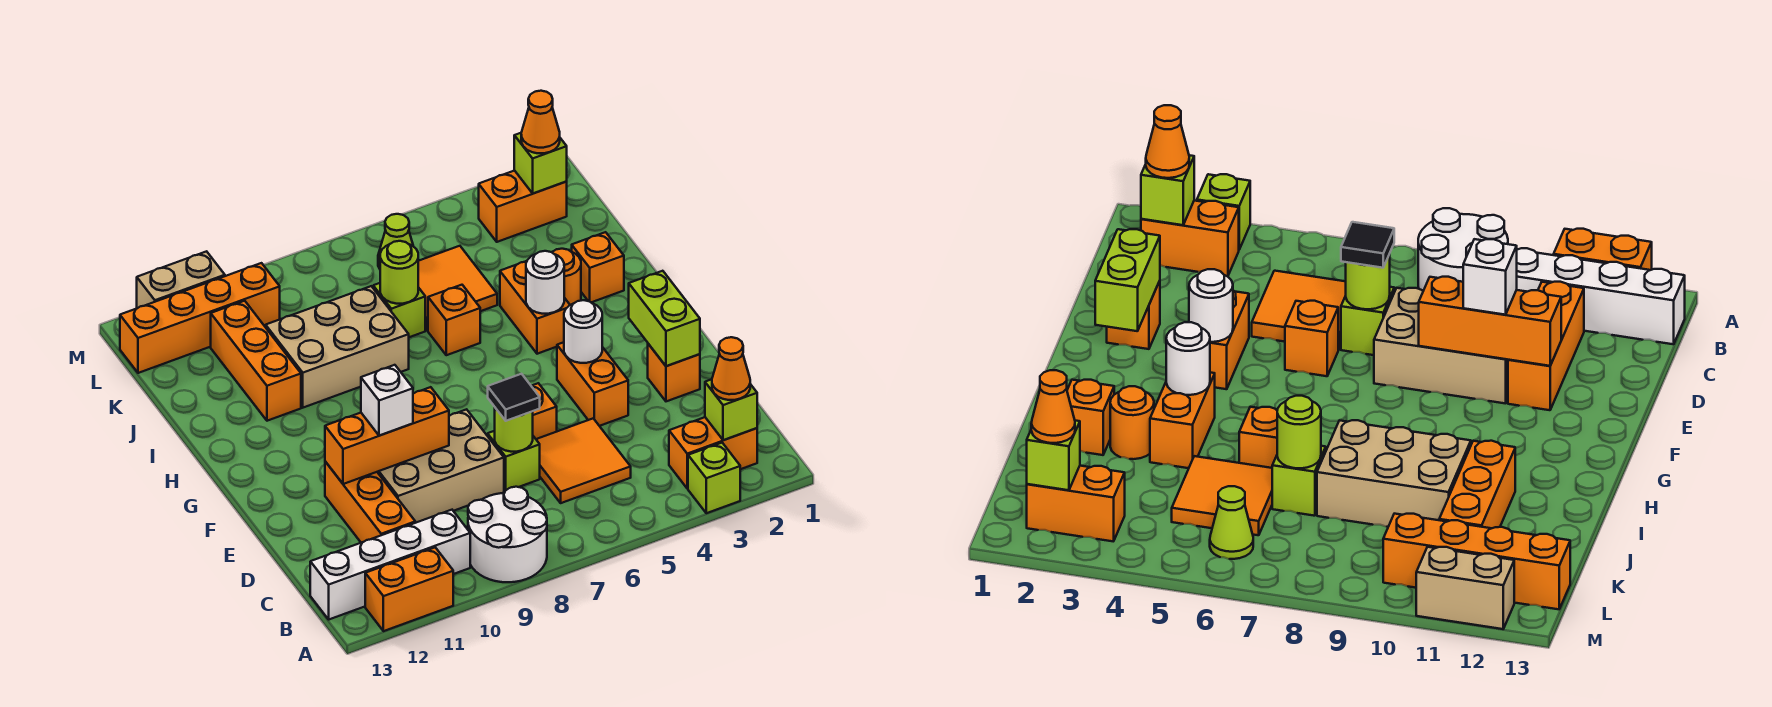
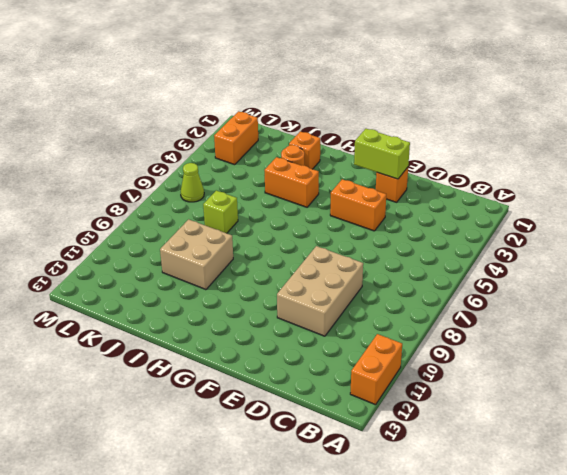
tan brick I9:J10 level 1 -> tan brick I8:J10 level 1
none -> lime brick A3 level 1
none -> white round brick A8:B9 level 1
none -> orange brick B2:B3 level 1
none -> white brick B10:B13 level 1

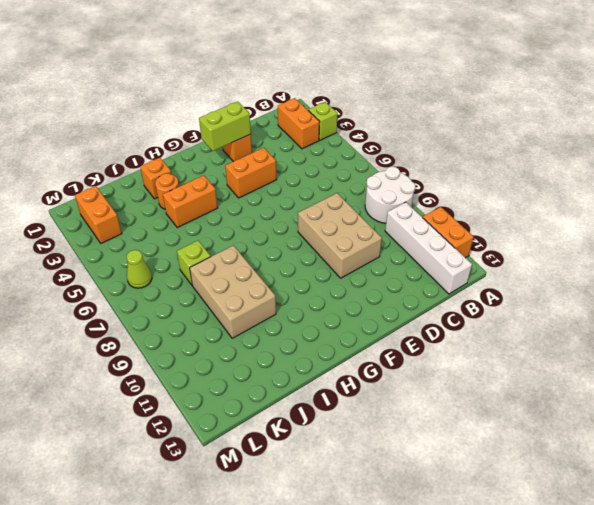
none -> orange tile C5:D6 level 1
none -> orange brick C11:E11 level 1
none -> lime brick D7 level 1
none -> orange brick E6 level 1

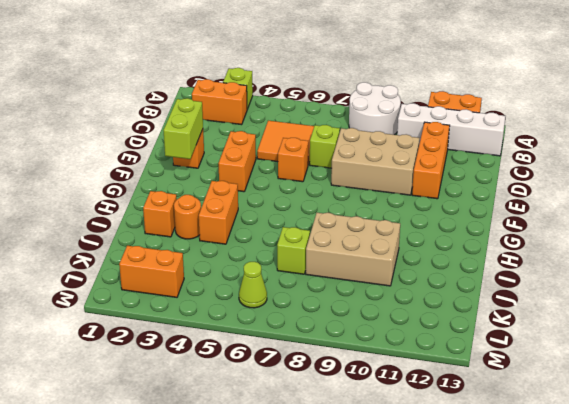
none -> orange brick I6 level 1
none -> orange brick I11:K11 level 1
none -> orange tile J5:K6 level 1
none -> orange brick L10:L13 level 1

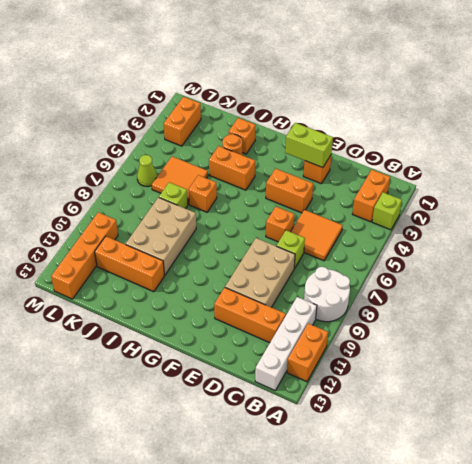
none -> tan brick M11:M12 level 1
none -> lime brick B2 level 2
none -> lime round brick D7 level 2
none -> orange brick E9:E11 level 2

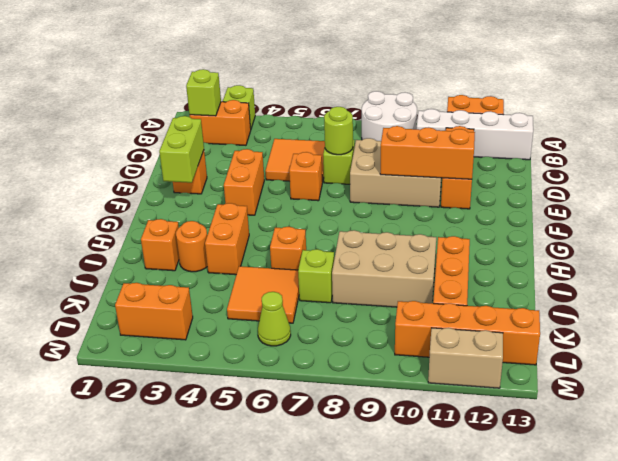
none -> white round brick F4 level 2
none -> white round brick H4 level 2
none -> lime round brick J7 level 2
none -> lime brick L2 level 2

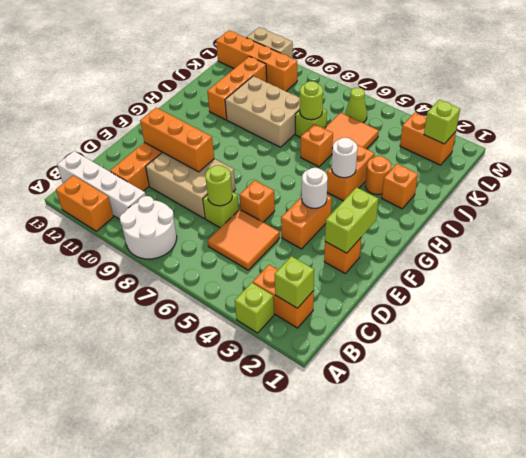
none -> orange cone B2 level 3
none -> black tile D7 level 3
none -> white brick E10 level 3
none -> orange cone L2 level 3

